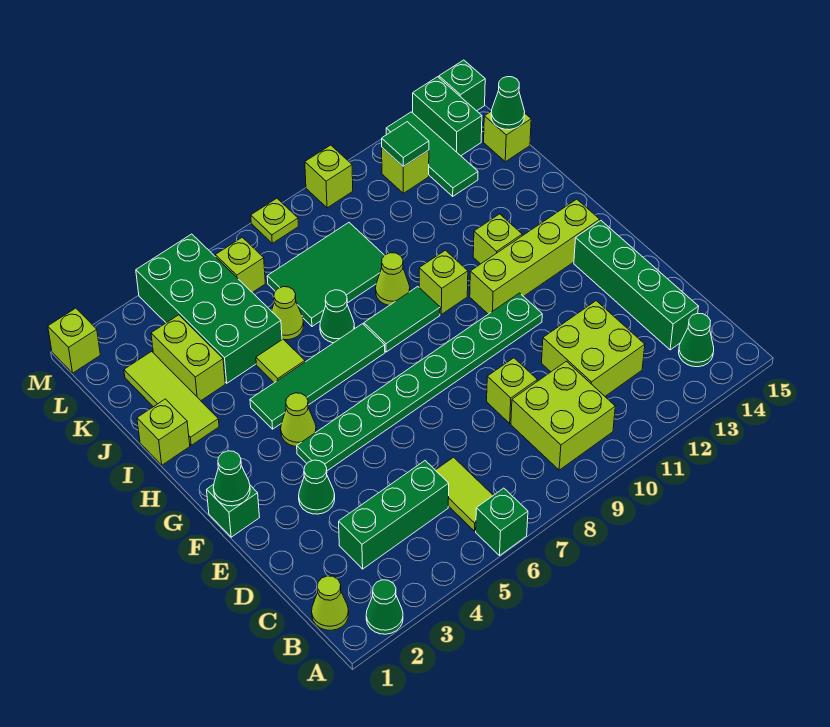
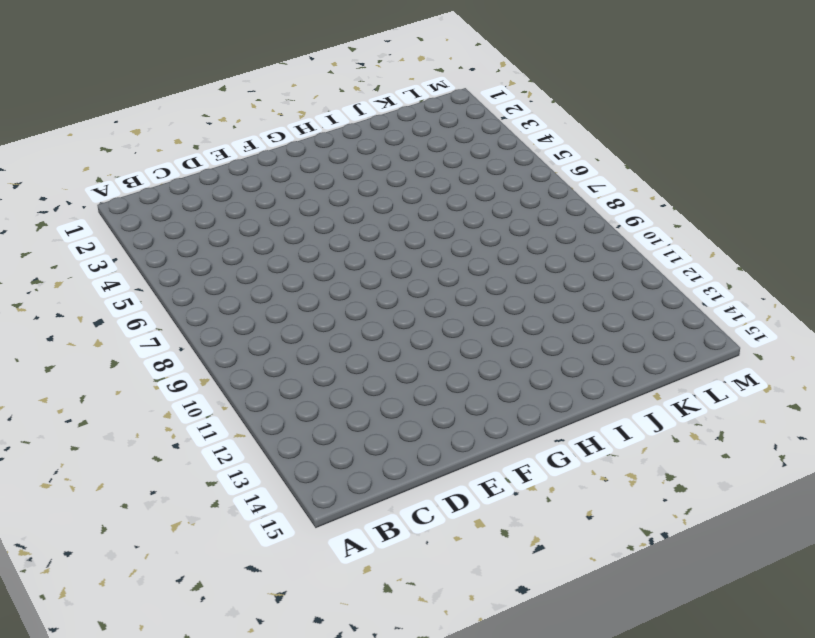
none -> green cone A2 level 1
none -> green brick A6 level 1
none -> lime cone B1 level 1
none -> lime tile B6:C6 level 1

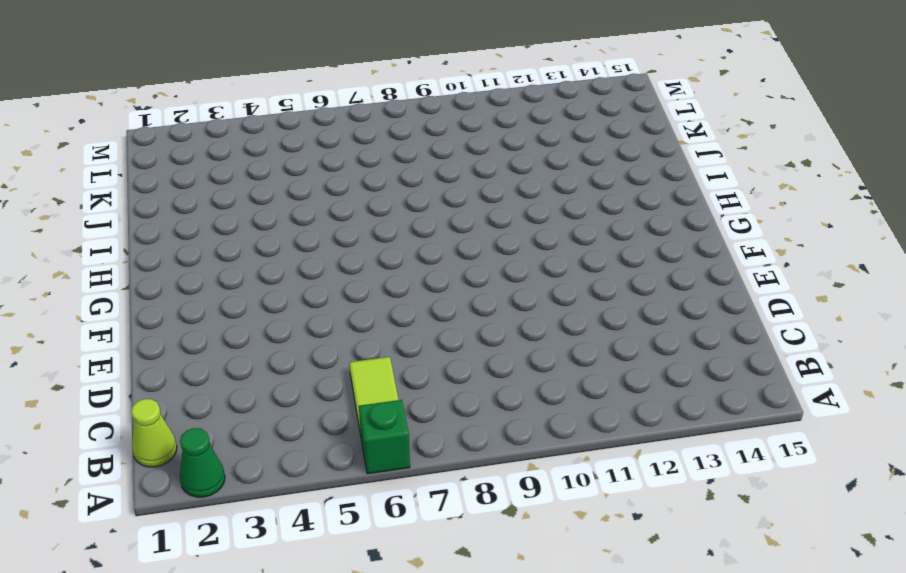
none -> lime brick B9:C10 level 1
none -> green cone B14 level 1
none -> green brick C3:C5 level 1
none -> lime brick C11:D12 level 1

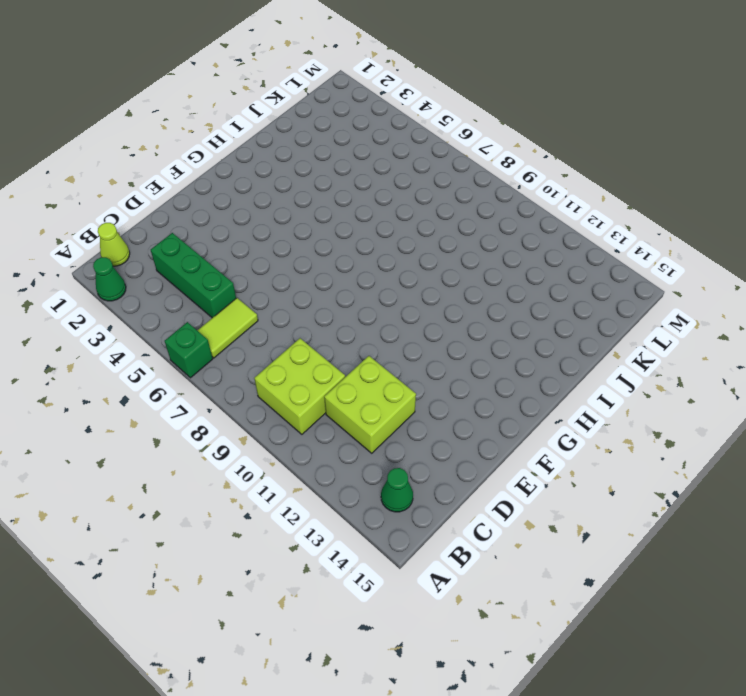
none -> green brick C14:F14 level 1
none -> lime brick D9 level 1
none -> green cone E3 level 1
none -> green brick F1 level 1

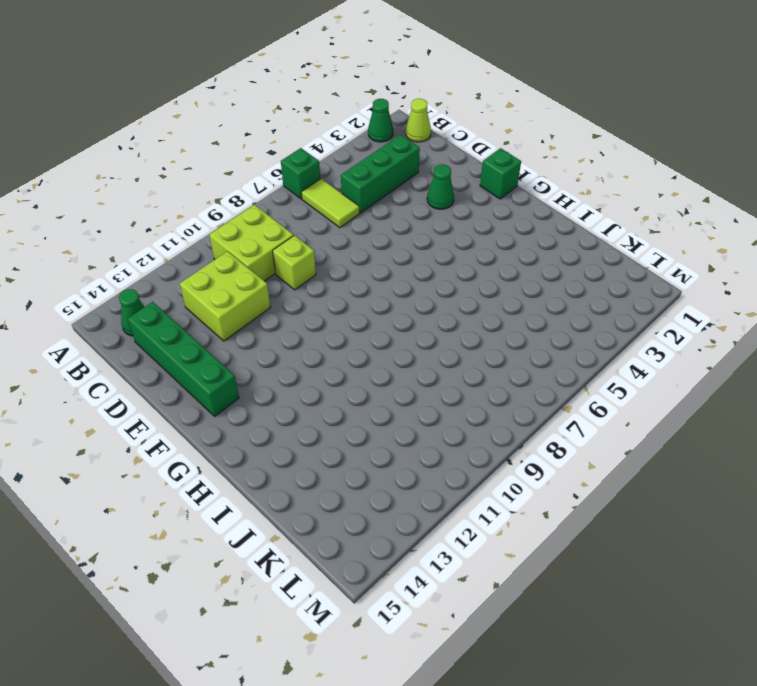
none -> green plate F4:F11 level 1
none -> lime cone G4 level 1
none -> lime brick G11:G14 level 1
none -> green tile H4:H7 level 1

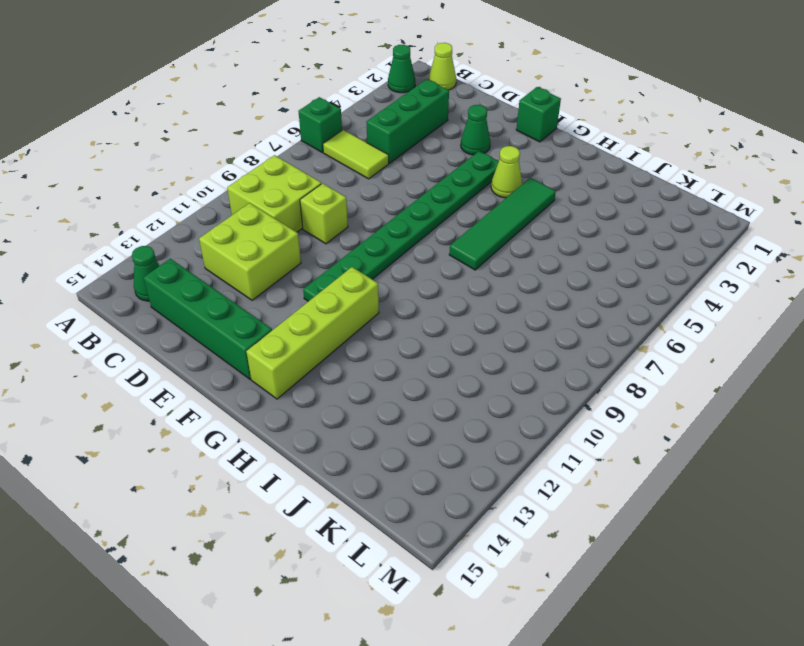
none -> green tile H8:H9 level 1
none -> lime brick H10 level 1
none -> lime brick H12 level 1
none -> lime brick I1 level 1

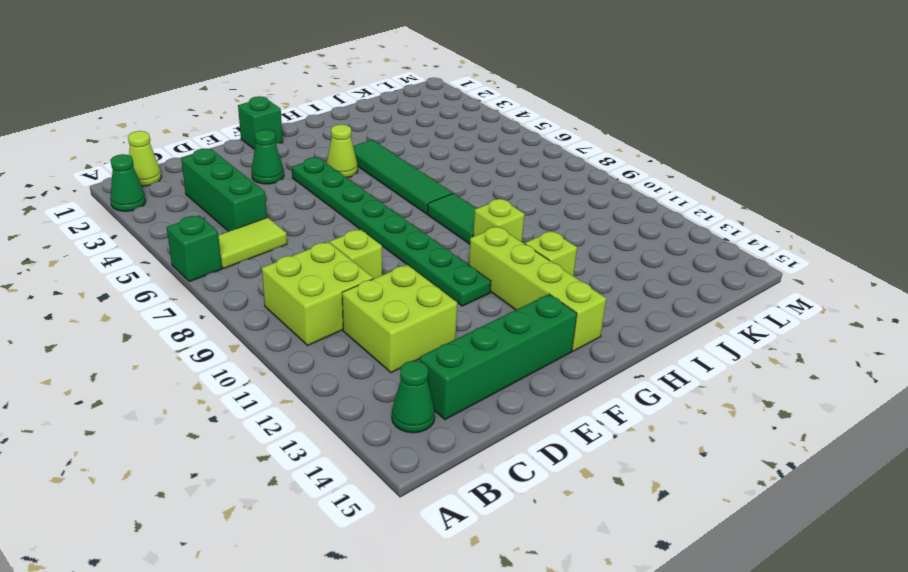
none -> lime brick I1 level 1
none -> lime tile I2:K2 level 1
none -> lime tile I5 level 1
none -> green cone I7 level 1

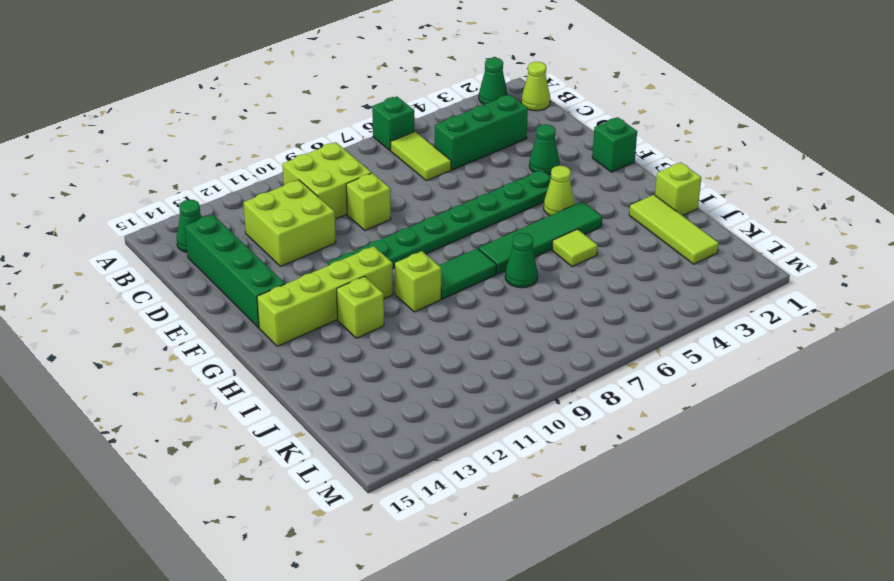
none -> lime cone I9 level 1
none -> lime brick J3:K3 level 1
none -> green brick J4:M5 level 1
none -> lime cone J6 level 1

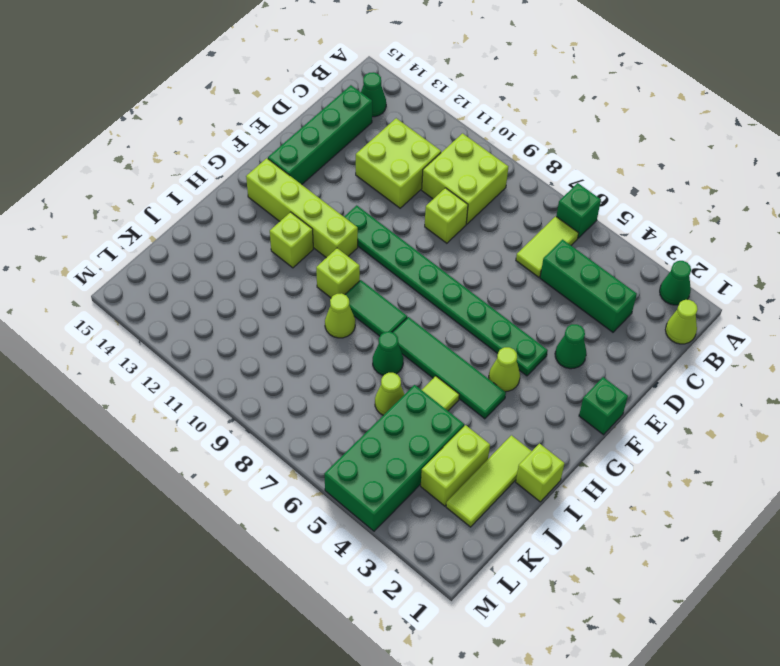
none -> green tile J7:K9 level 1
none -> green tile K13:M13 level 1
none -> lime brick K15 level 1
none -> lime brick L6 level 1

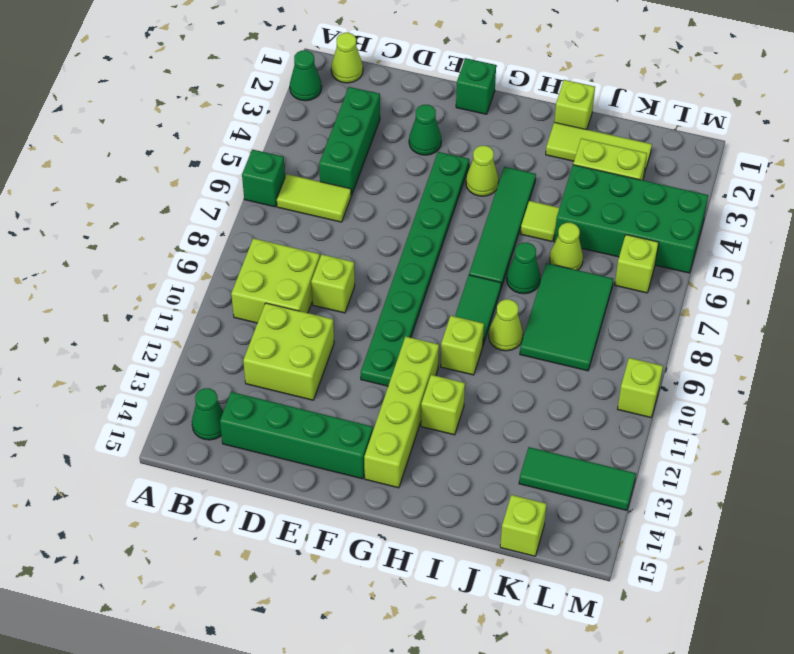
none -> lime brick L12 level 1
none -> green brick L14:M14 level 1
none -> lime brick M1 level 1
none -> lime plate M8 level 1

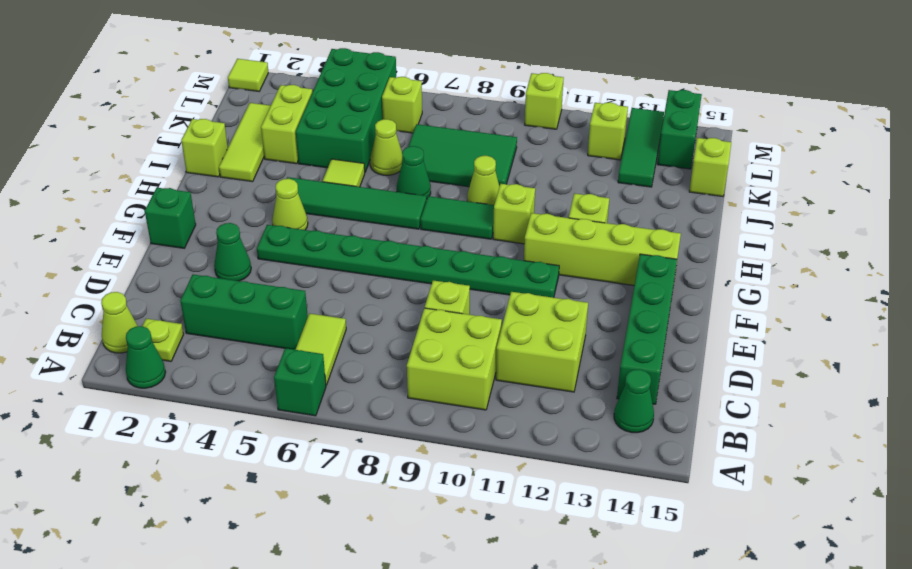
lime plate B2 level 1 -> lime plate M8 level 1
lime tile M1 level 1 -> lime brick M1 level 1
none -> green brick M15 level 1
none -> green cone F1 level 2
none -> green cone K15 level 2
none -> green tile L12 level 2

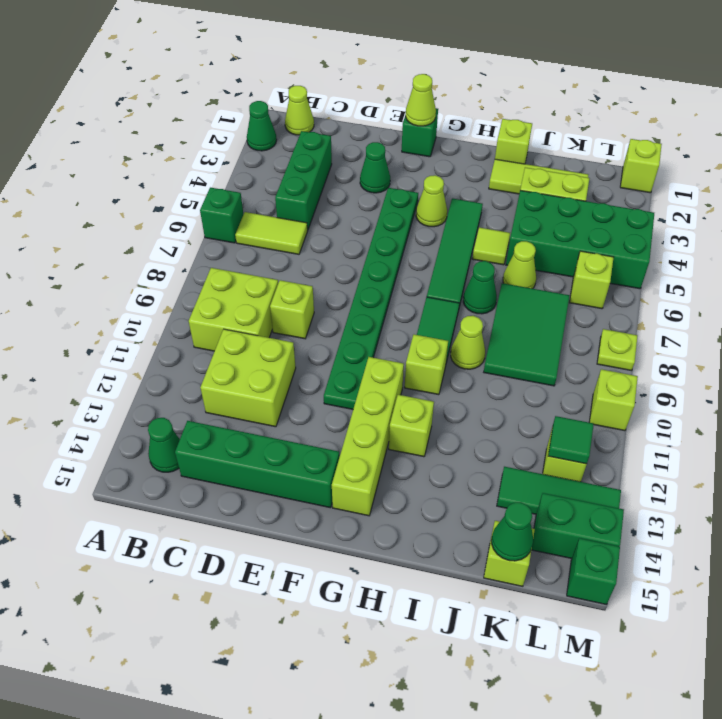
lime cone F1 level 2 -> green cone F1 level 2

